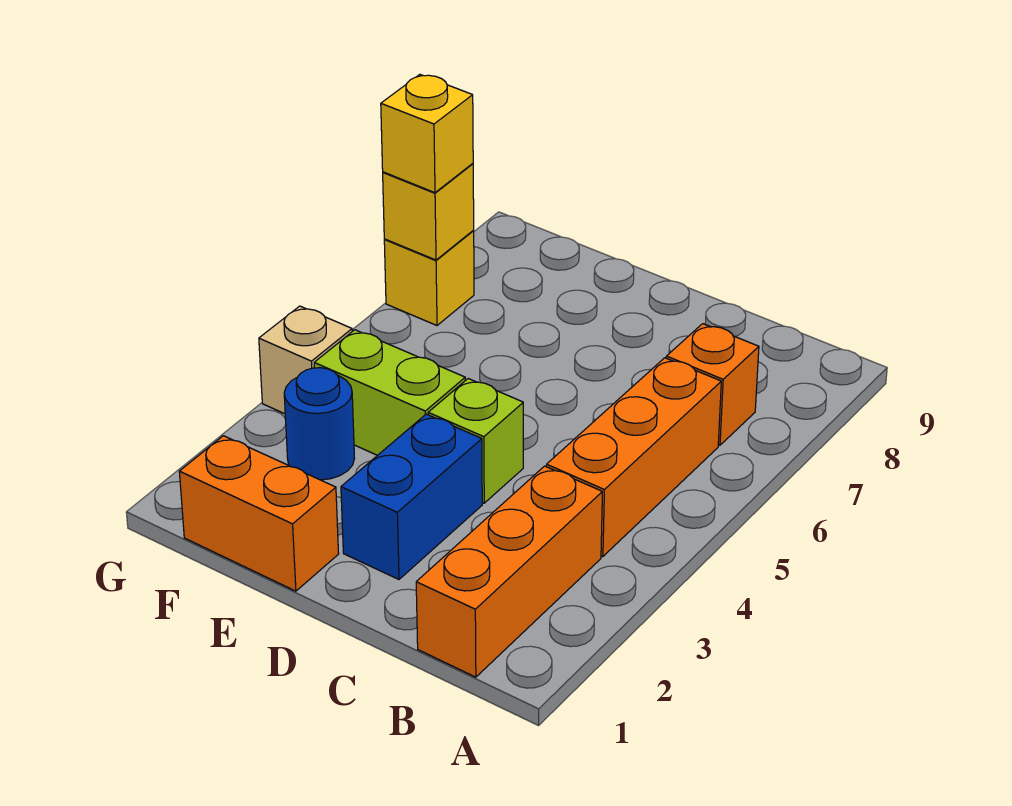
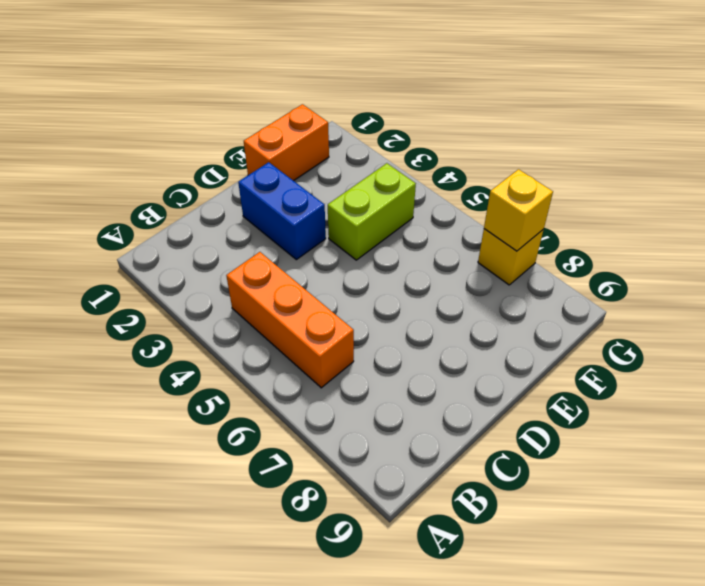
none -> orange brick B1:B3 level 1
none -> orange brick B7 level 1
none -> lime brick D4 level 1

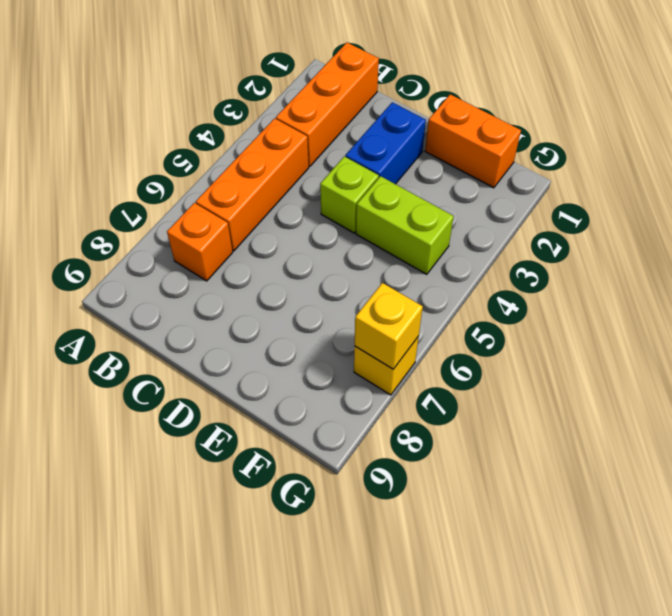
none -> blue round brick F3 level 1
none -> tan brick G4 level 1
none -> yellow brick G7 level 3

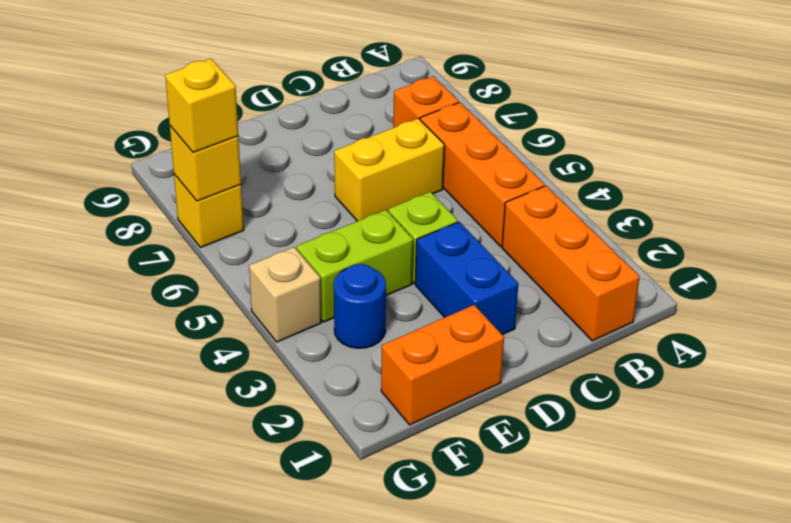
yellow brick C6:D6 level 1 -> none

